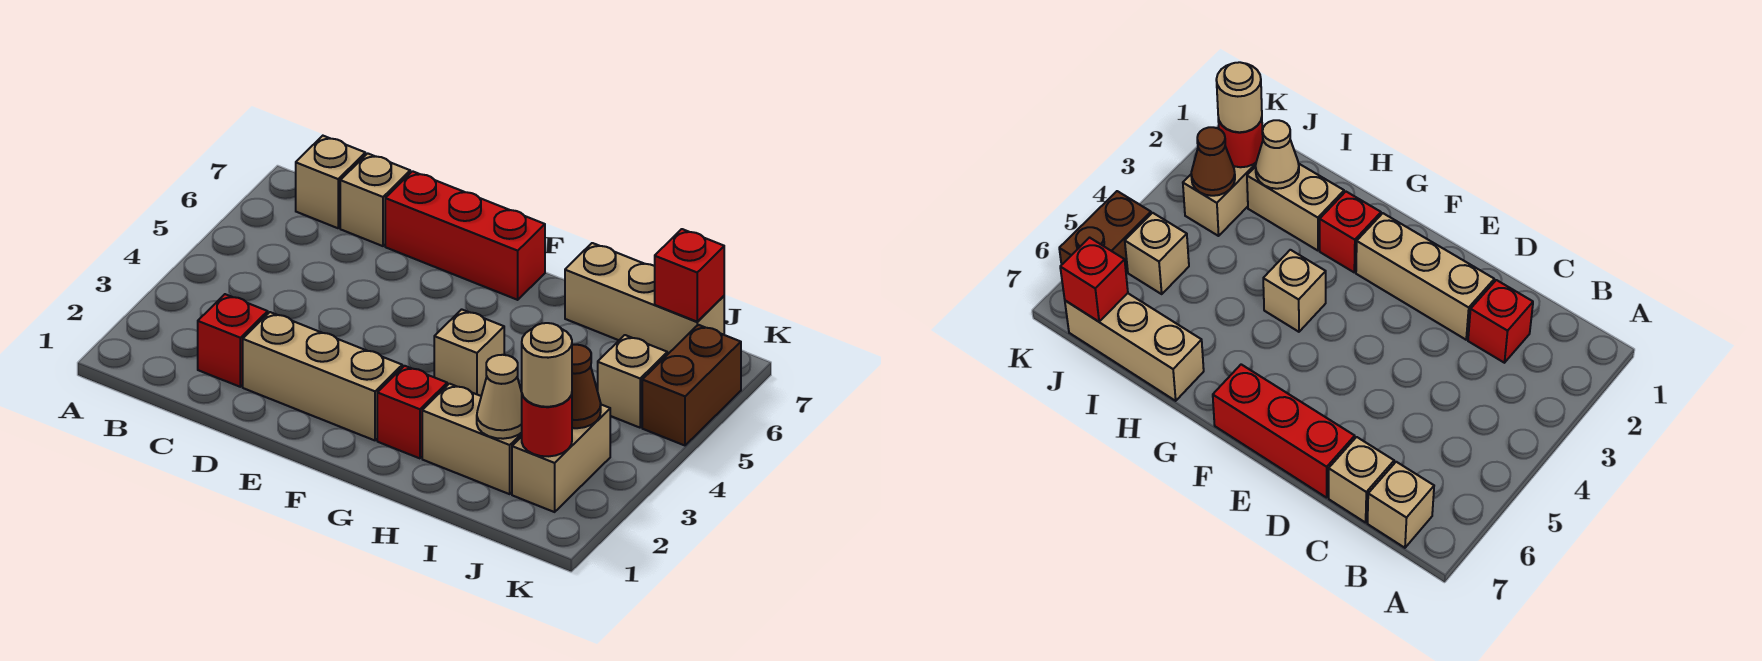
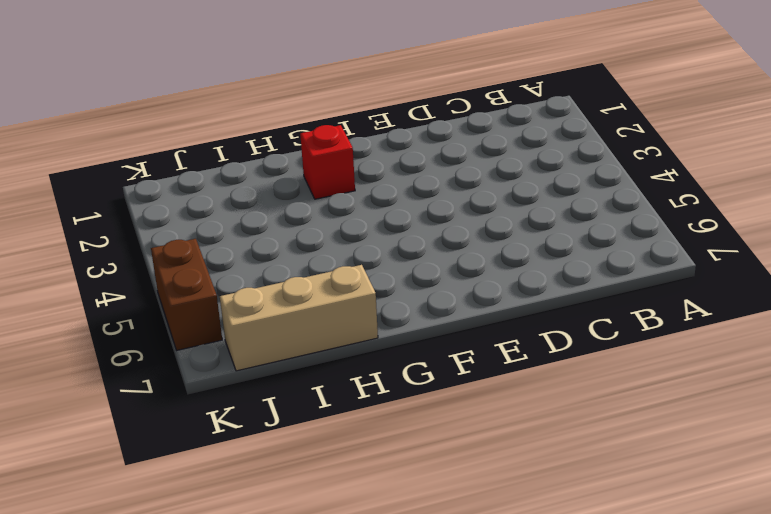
none -> tan brick B7 level 1
none -> red brick C2 level 1
none -> tan brick C7 level 1

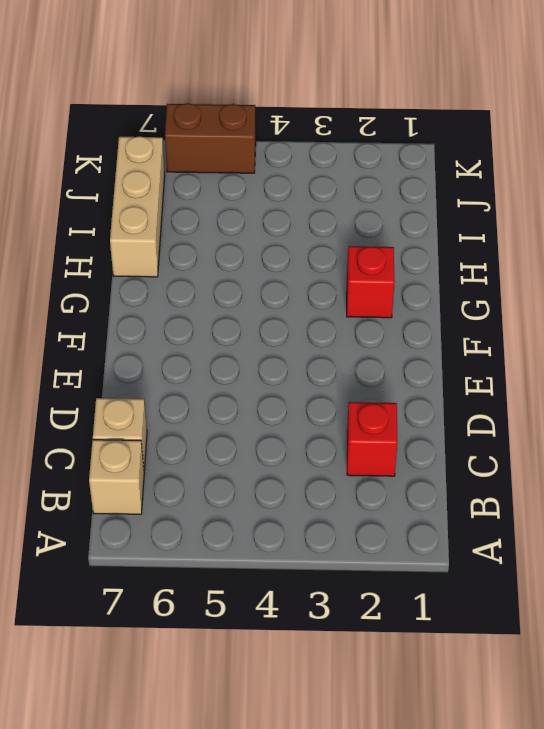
none -> tan brick D2:F2 level 1
none -> red brick D7:F7 level 1
none -> tan brick G4 level 1

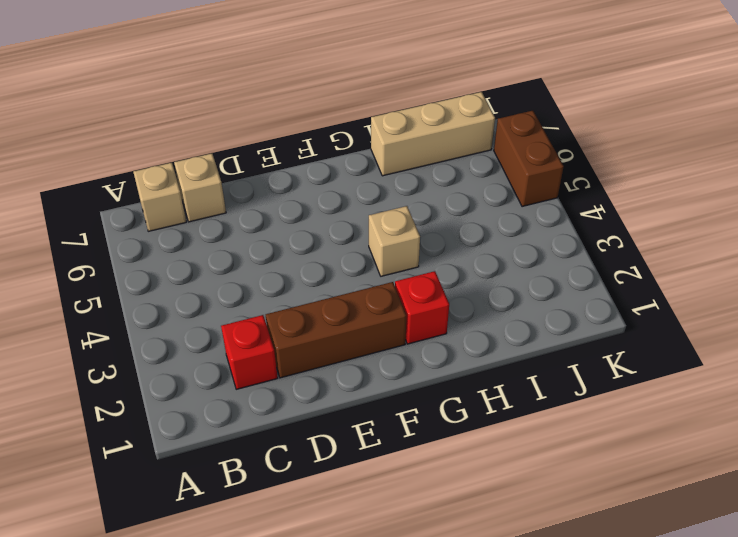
brown brick D2:F2 level 1 -> tan brick D2:F2 level 1
none -> red brick D7:F7 level 1
none -> tan brick H2:I2 level 1
none -> tan brick J2:J3 level 1

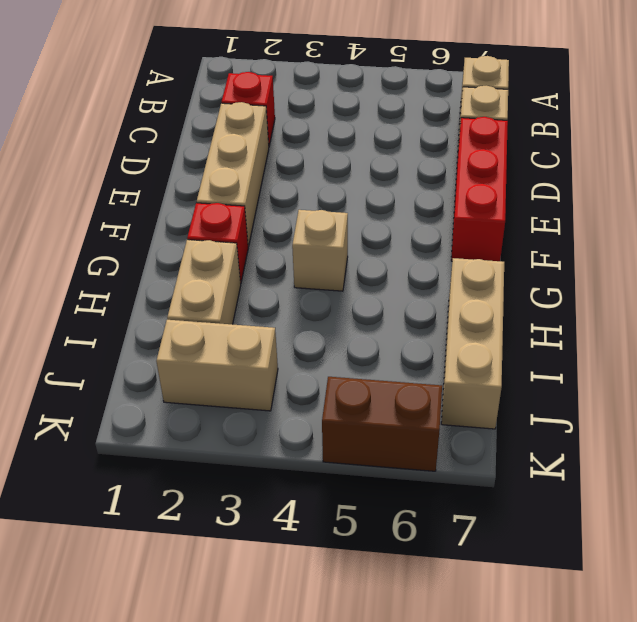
none -> tan brick J5 level 1
none -> tan cone I2 level 2
none -> red round brick J2 level 2

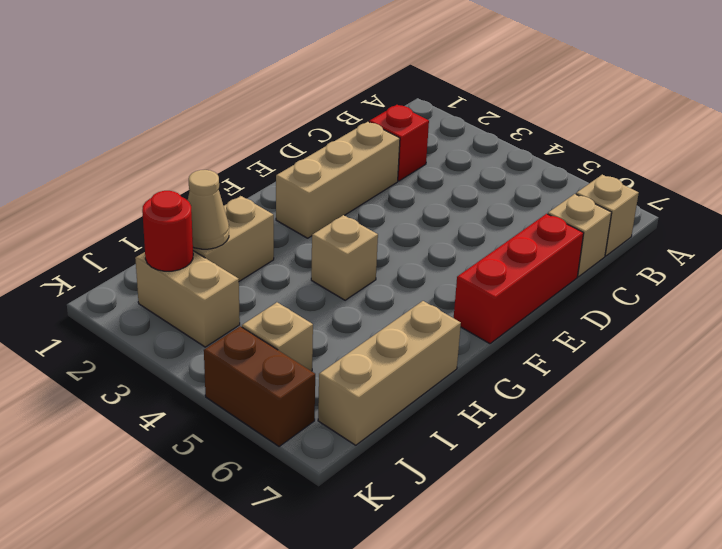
none -> red brick G2 level 1
none -> brown cone J3 level 2
none -> red brick J7 level 2

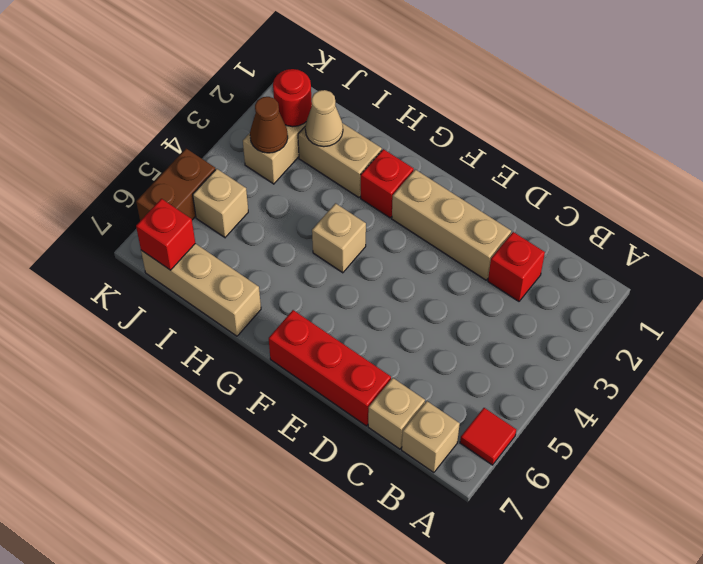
red tile A6 level 1 -> none
none -> tan round brick J2 level 3

